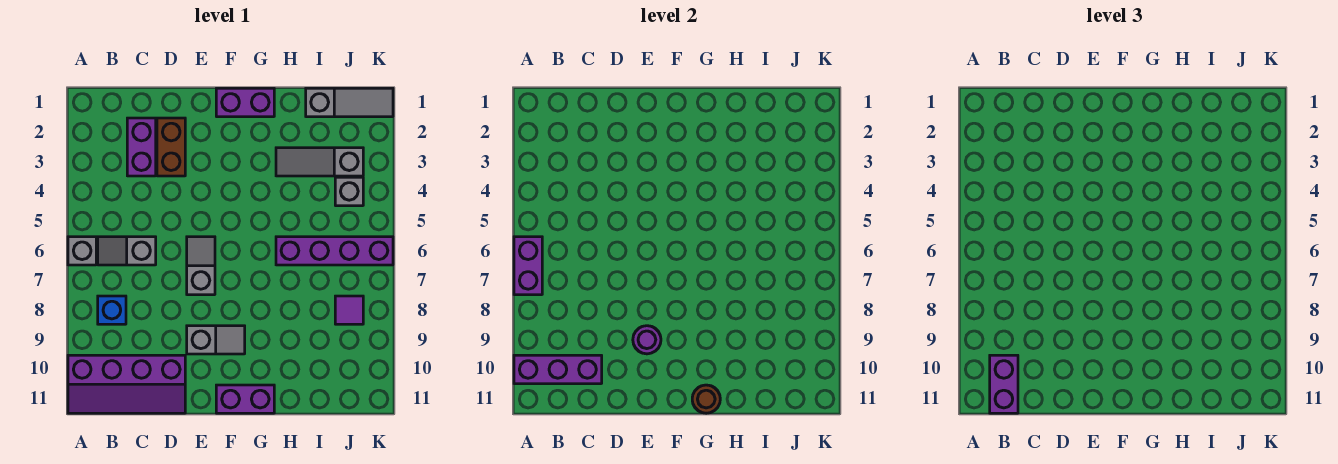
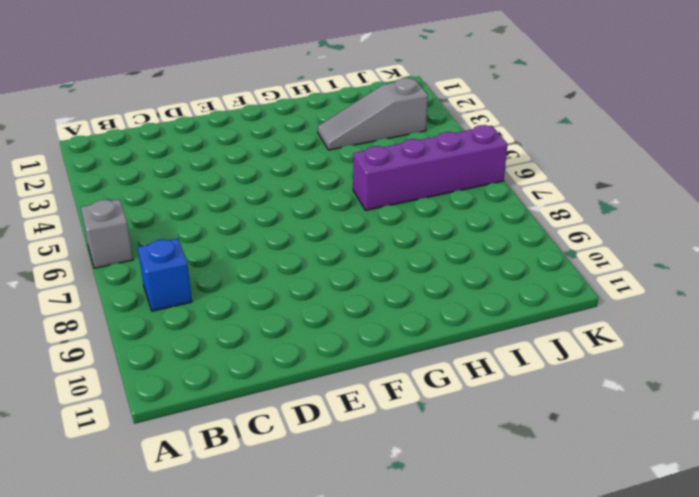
none -> purple slope A10:D11 level 1 top 10
none -> grey slope B6:C6 level 1 top C
none -> purple brick C2:C3 level 1

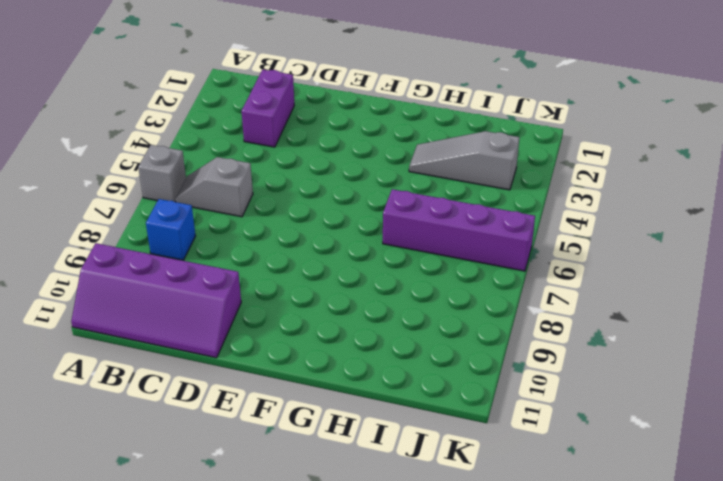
none -> brown brick D2:D3 level 1
none -> grey slope E6:E7 level 1 top 7
none -> grey slope E9:F9 level 1 top E

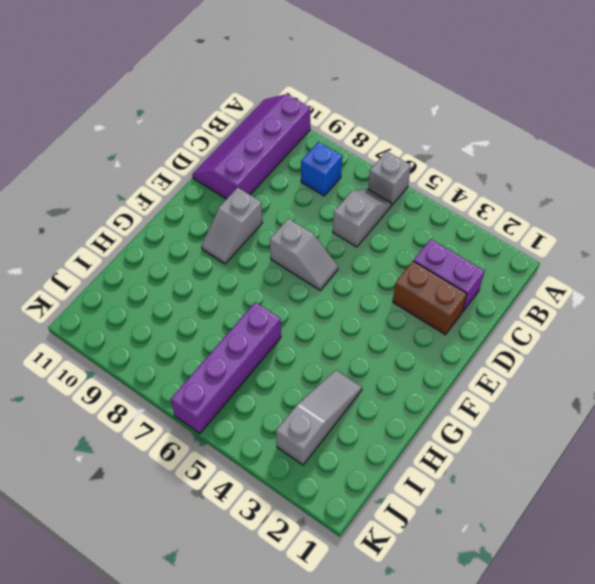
none -> purple brick F1:G1 level 1
none -> purple brick F11:G11 level 1
none -> grey slope I1:K1 level 1 top I

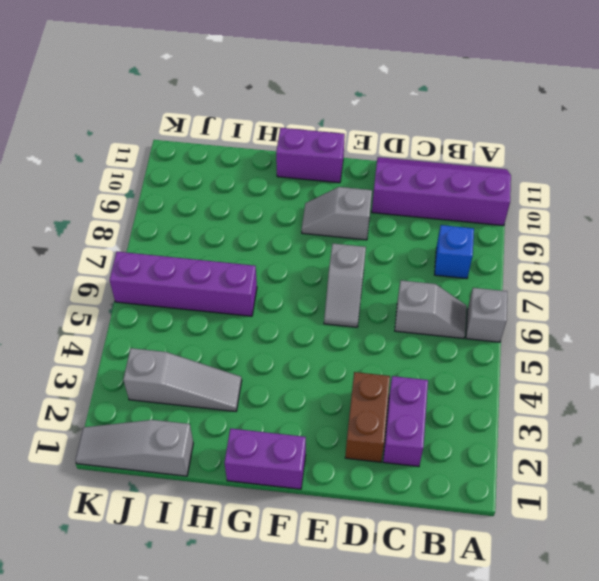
none -> grey brick J4 level 1
none -> purple tile J8 level 1
none -> purple brick A6:A7 level 2

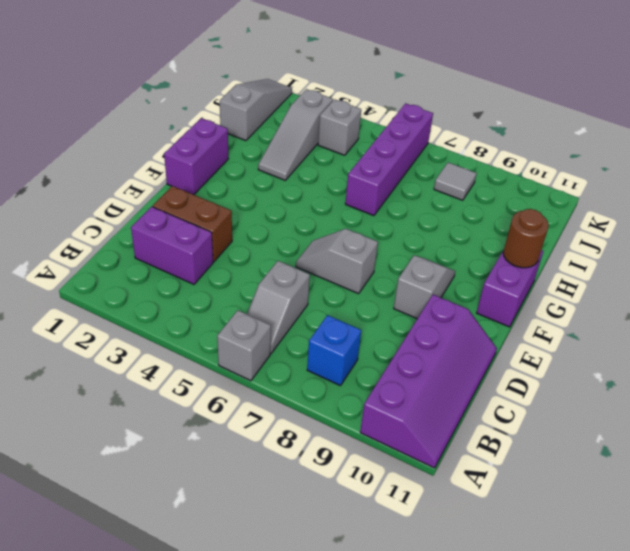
grey tile J8 level 1 -> purple tile J8 level 1
none -> purple brick A6:A7 level 2
none -> purple brick A10:C10 level 2
none -> purple round brick E9 level 2

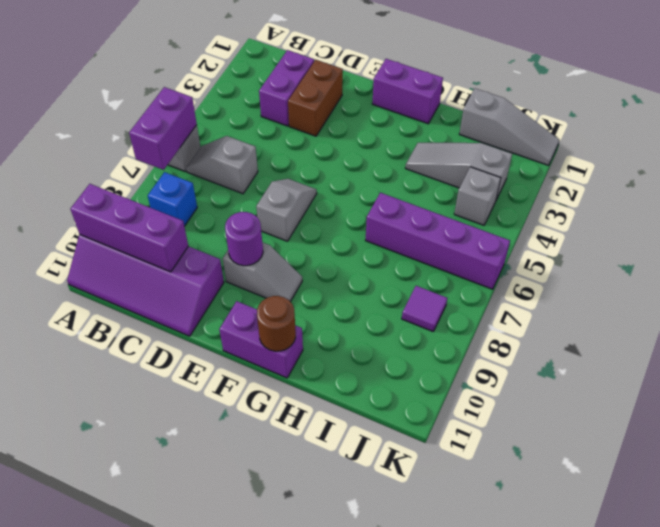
none -> purple brick B10:B11 level 3

